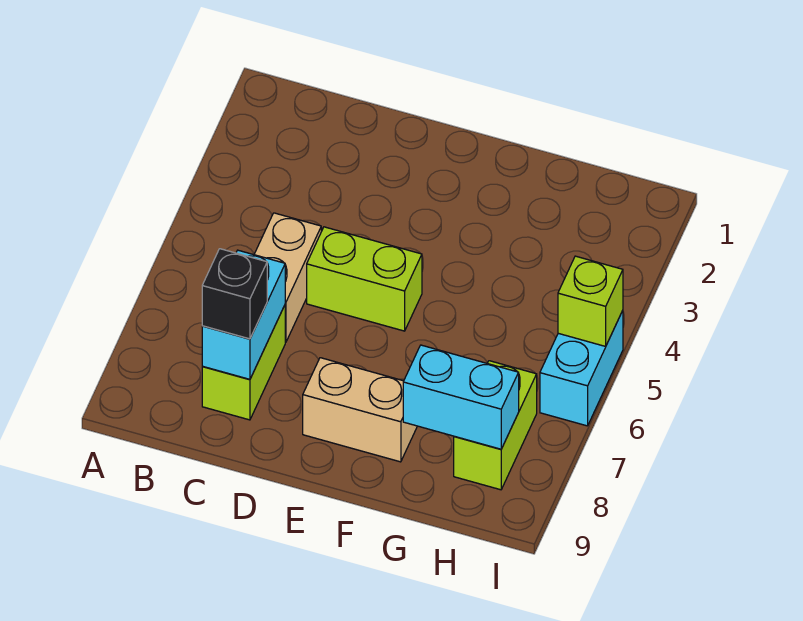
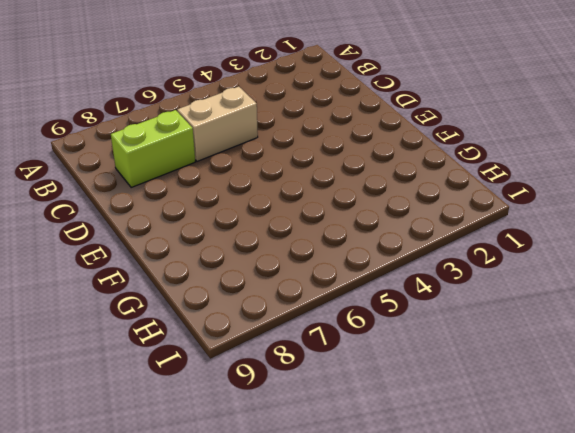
none -> lime brick D5:E5 level 1
none -> tan brick E8:F8 level 1

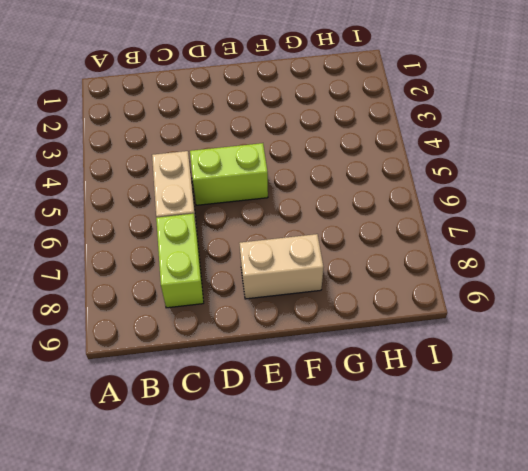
none -> lime brick H7:H8 level 1
none -> cyan brick I5:I6 level 1

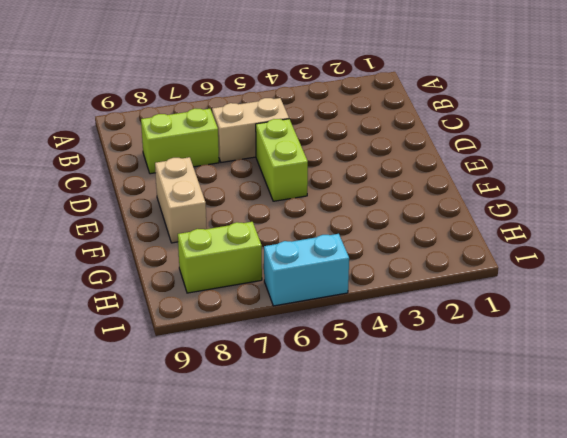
none -> cyan brick C7:C8 level 2
none -> cyan brick G8:H8 level 2

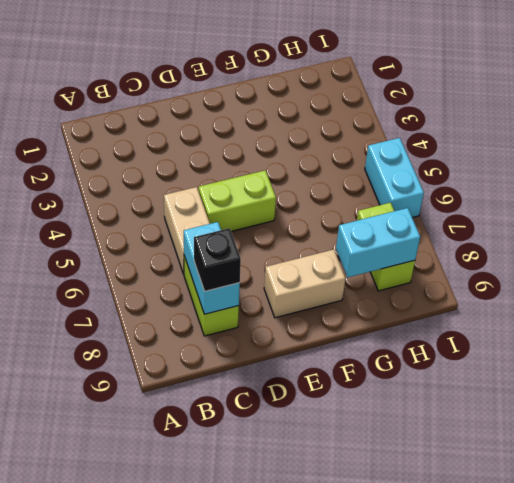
none -> lime brick I5 level 2

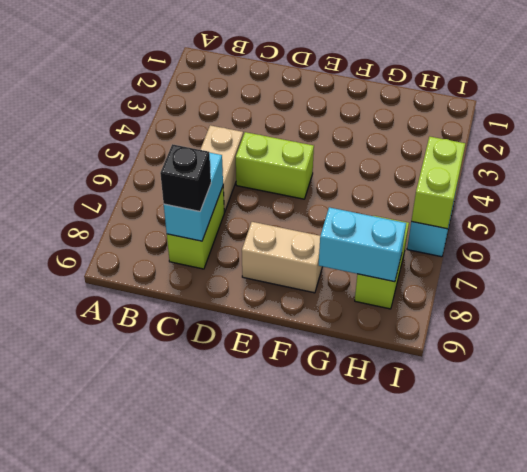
lime brick I5:I6 level 2 -> lime brick I5 level 2

